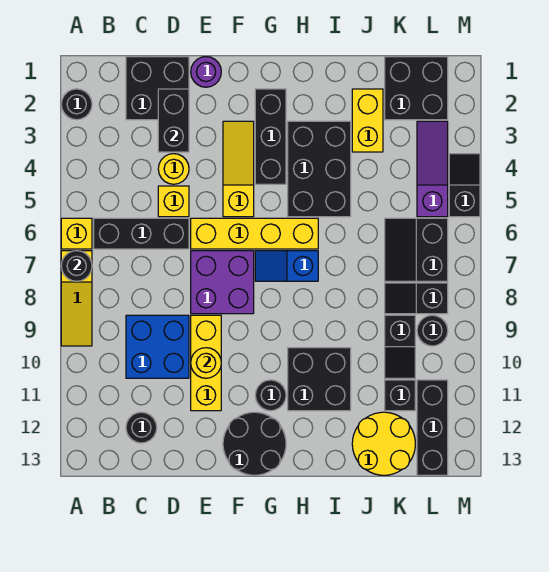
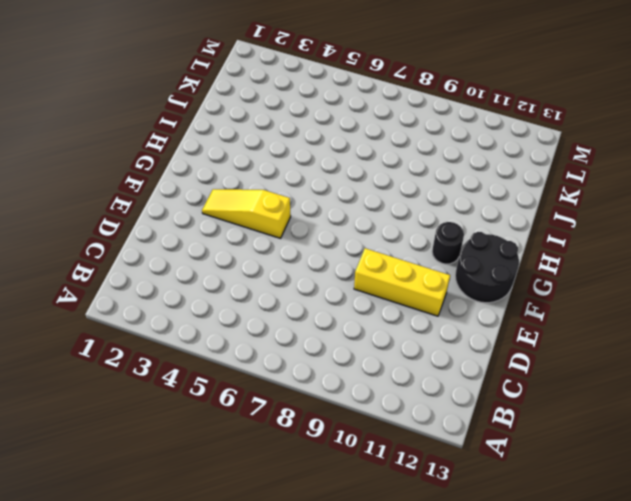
none -> black round brick A2 level 1
none -> yellow brick A6 level 1
none -> yellow slope A7:A9 level 1 top 7
none -> black brick B6:D6 level 1

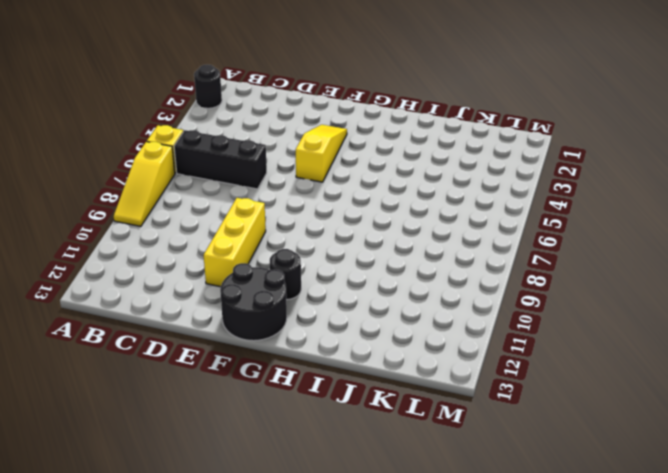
none -> black brick C1:D2 level 1
none -> blue brick C9:D10 level 1
none -> black round brick C12 level 1
none -> yellow round brick D4 level 1

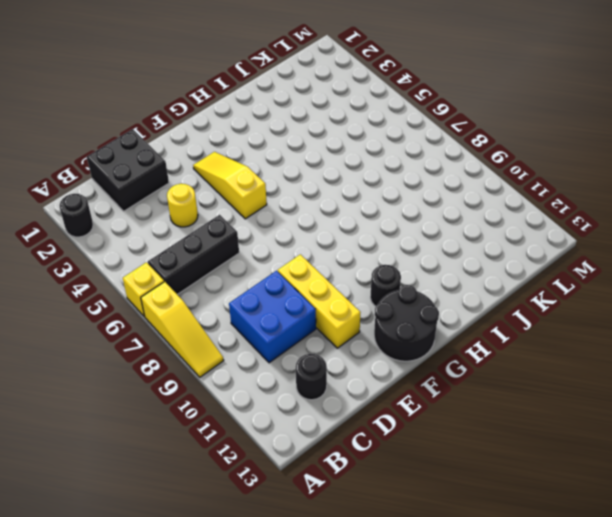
none -> yellow brick D5 level 1
none -> purple round brick E1 level 1
none -> yellow brick E6:H6 level 1
none -> purple brick E7:F8 level 1

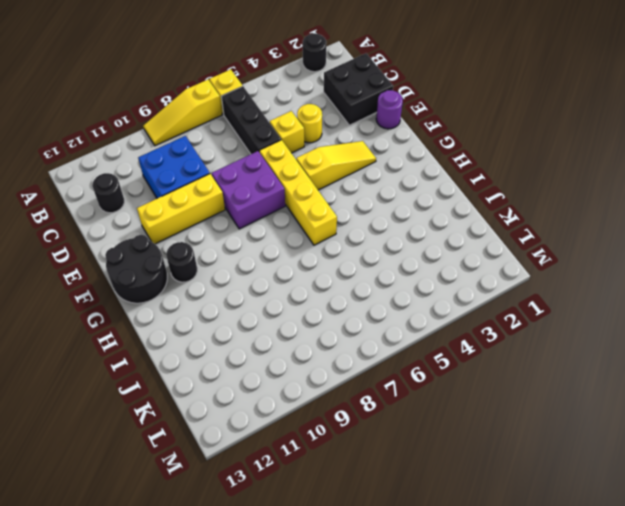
none -> black brick G2:G4 level 1
none -> blue slope G7:H7 level 1 top H
none -> black brick H3:I5 level 1
none -> black brick H10:I11 level 1

